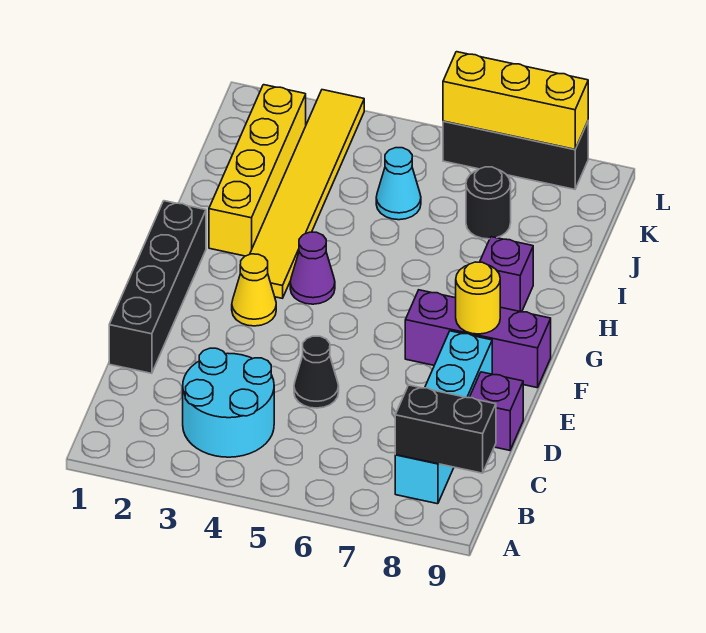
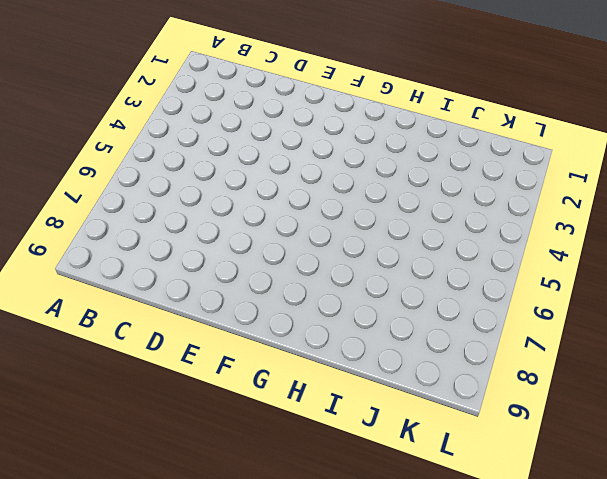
none -> cyan round brick B3:C4 level 1
none -> cyan brick B8:E8 level 1
none -> black brick D1:G1 level 1

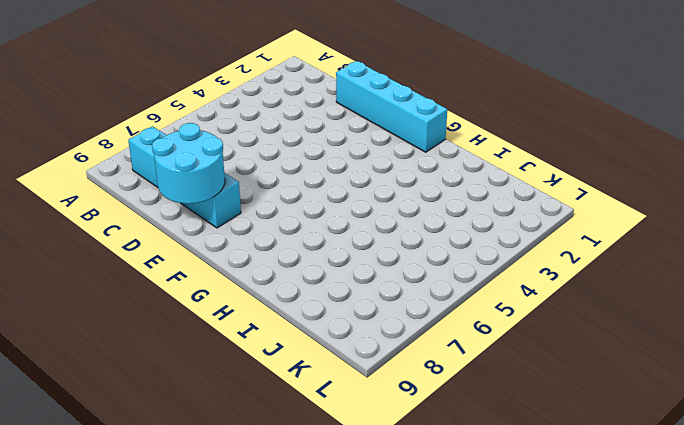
cyan brick D1:G1 level 1 -> black brick D1:G1 level 1
cyan round brick D8:E9 level 2 -> cyan round brick B3:C4 level 1
none -> black cone D5 level 1
none -> purple brick D9 level 1
none -> yellow cone F3 level 1

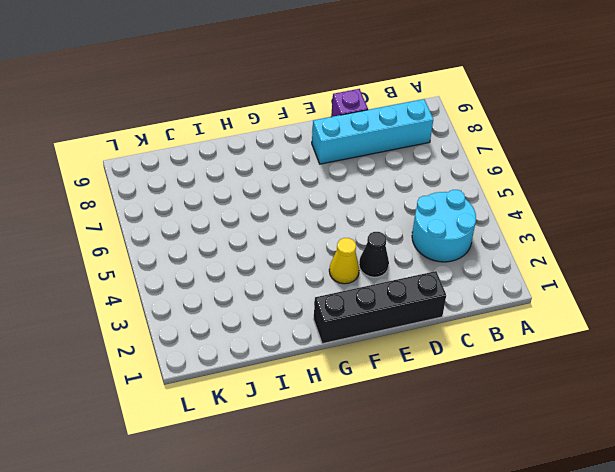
black cone E3 level 1 -> black cone D5 level 1
none -> purple brick F7:F9 level 1
none -> yellow tile G3:L3 level 1
none -> purple cone G4 level 1

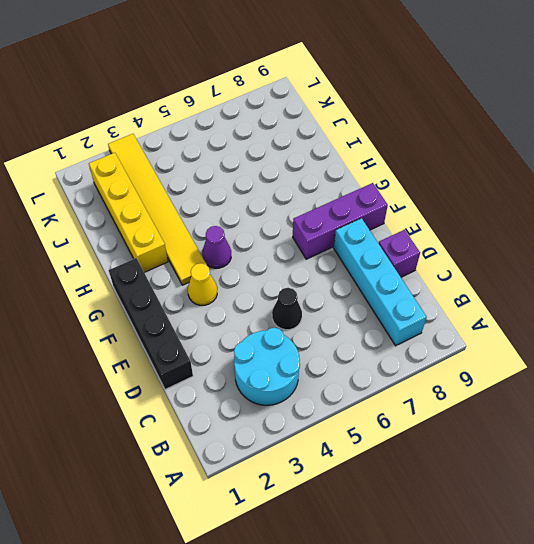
none -> purple brick H8 level 1
none -> cyan cone J5 level 1
none -> black round brick J7 level 1

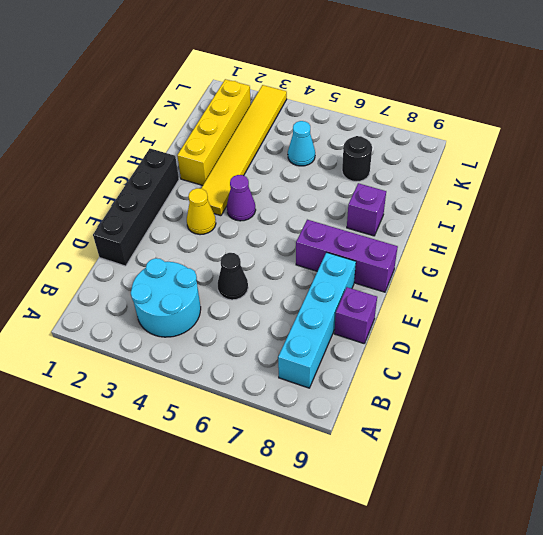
none -> black brick L6:L8 level 1
none -> black brick B8:B9 level 2
none -> yellow round brick F8 level 2

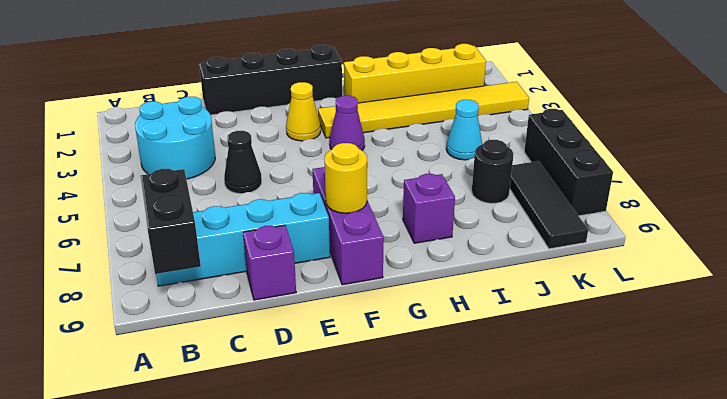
black tile K7:K9 level 1 -> none
none -> yellow brick L6:L8 level 2

